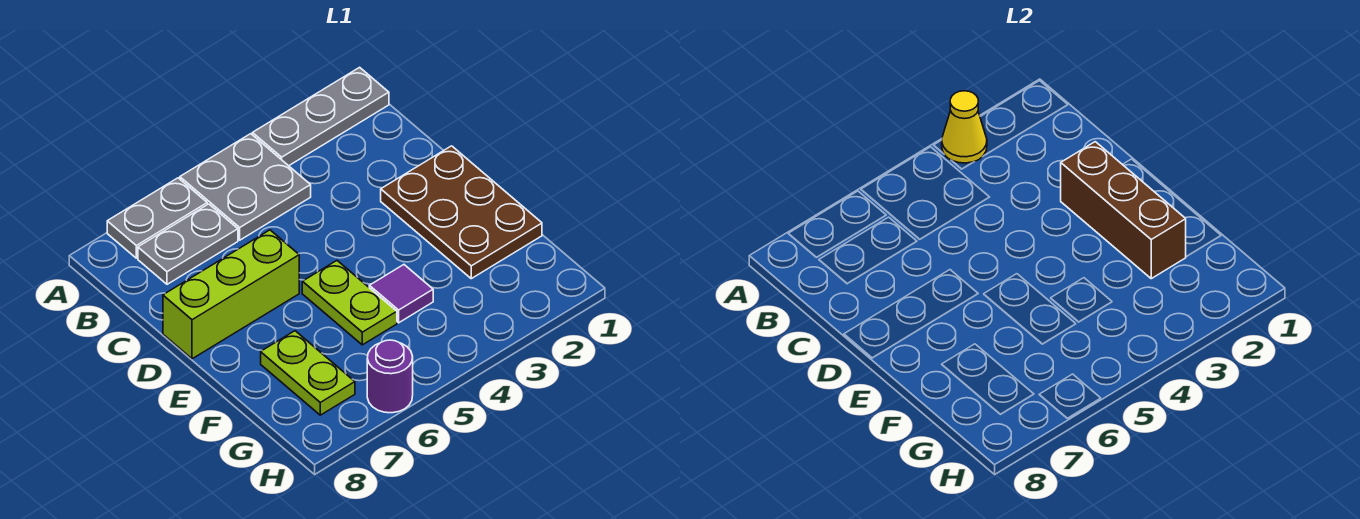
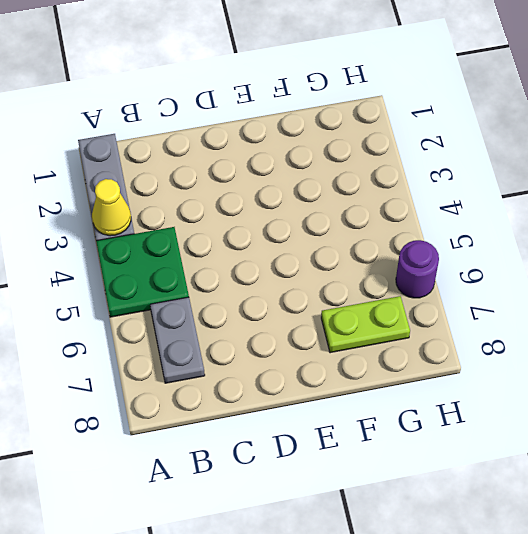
green plate A4:B5 level 1 -> grey plate A4:B5 level 1
none -> grey plate A6:A7 level 1
none -> brown plate D1:F2 level 1
none -> lime brick D6:D8 level 1

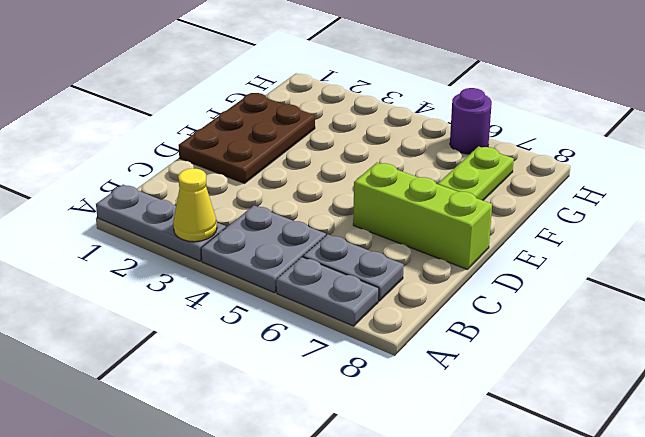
none -> lime plate E5:F5 level 1
none -> purple tile F4 level 1
none -> brown brick D2:F2 level 2

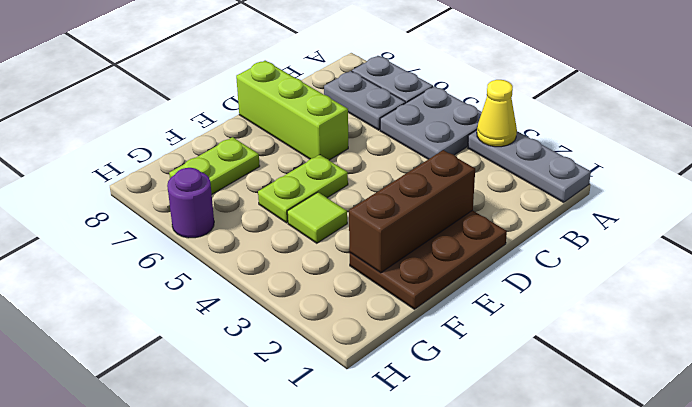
lime tile F4 level 1 -> purple tile F4 level 1

